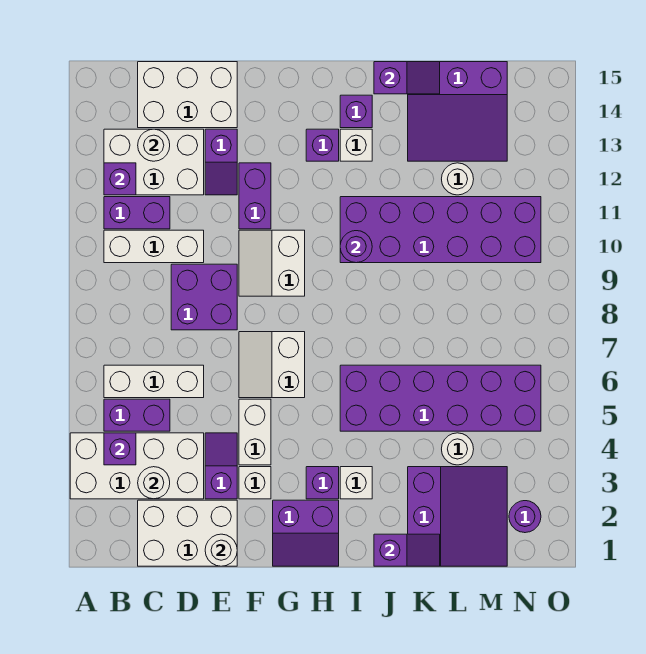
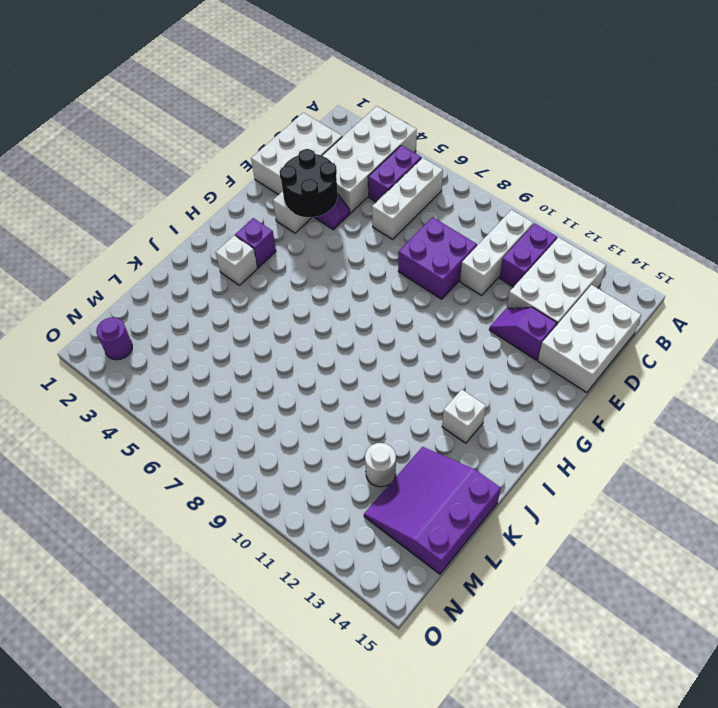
black round brick E3:F4 level 2 -> none
none -> white brick F4:F5 level 1
none -> white slope F6:G7 level 1 top G
none -> white slope F9:G10 level 1 top G
none -> purple brick F11:F12 level 1

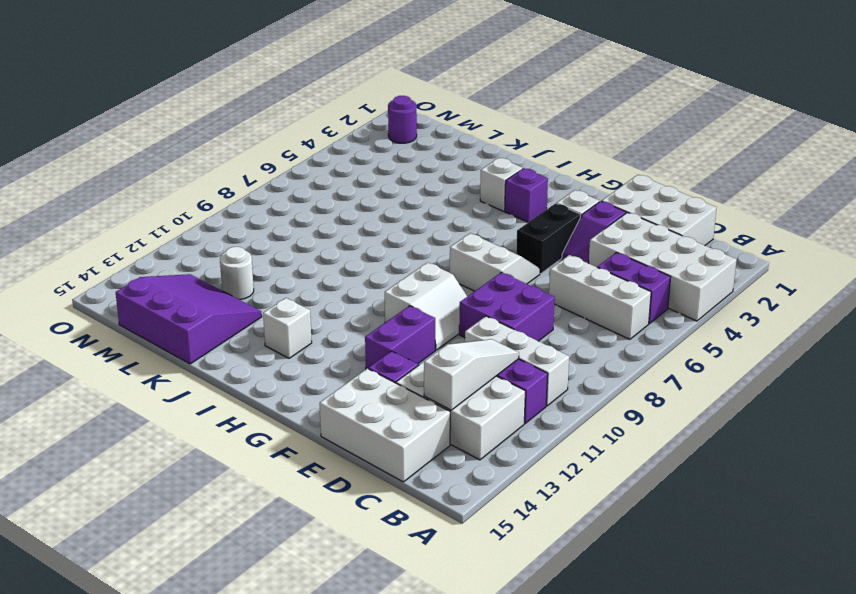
white slope C11:C13 level 2 top 13 -> white round brick C13 level 2
black brick F4:F5 level 1 -> white brick F4:F5 level 1
white slope F6:G7 level 1 top 7 -> white slope F6:G7 level 1 top G
none -> purple slope G1:H2 level 1 top 2
none -> purple brick H13 level 1
none -> purple brick I5:N6 level 1
none -> purple brick I10:N11 level 1

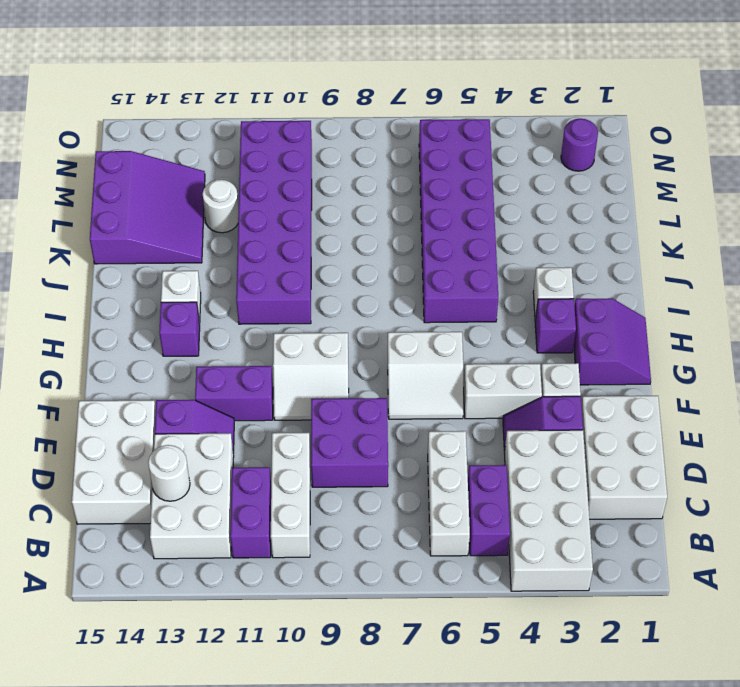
none -> purple brick I14 level 1
none -> purple slope K1:M3 level 1 top K
none -> white round brick L4 level 1
none -> purple brick B4 level 2

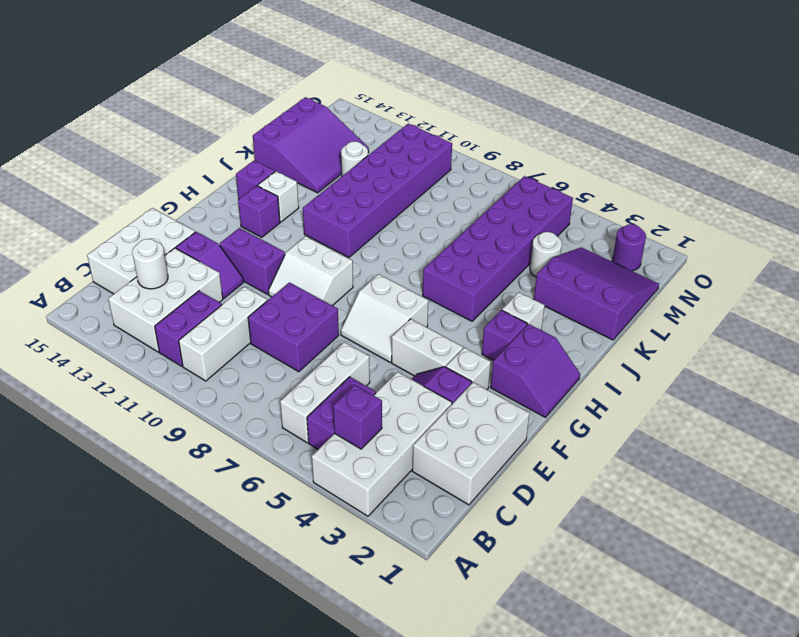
none -> purple brick B12 level 2
none -> white round brick C3 level 2
none -> white round brick E1 level 2
none -> purple round brick I10 level 2

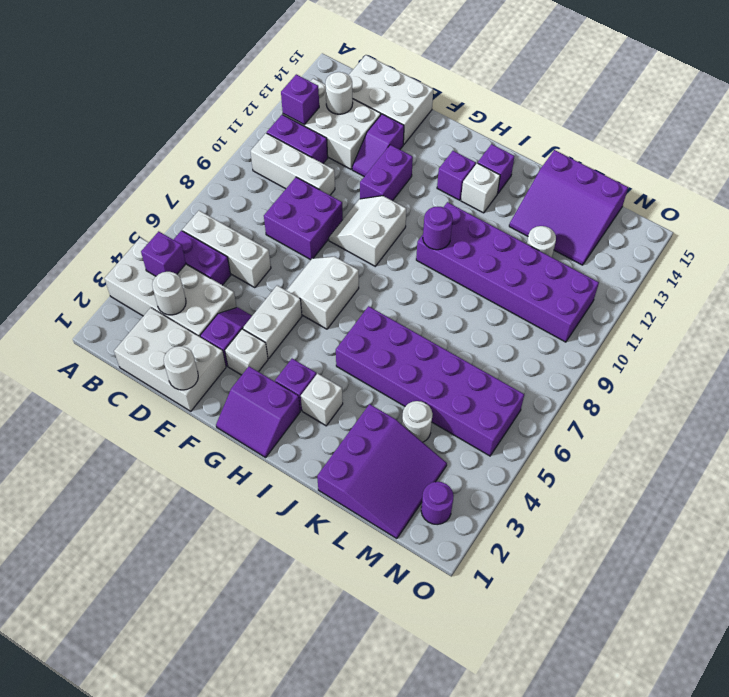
none -> purple slope J1:K1 level 2 top J
none -> purple slope J15:K15 level 2 top J

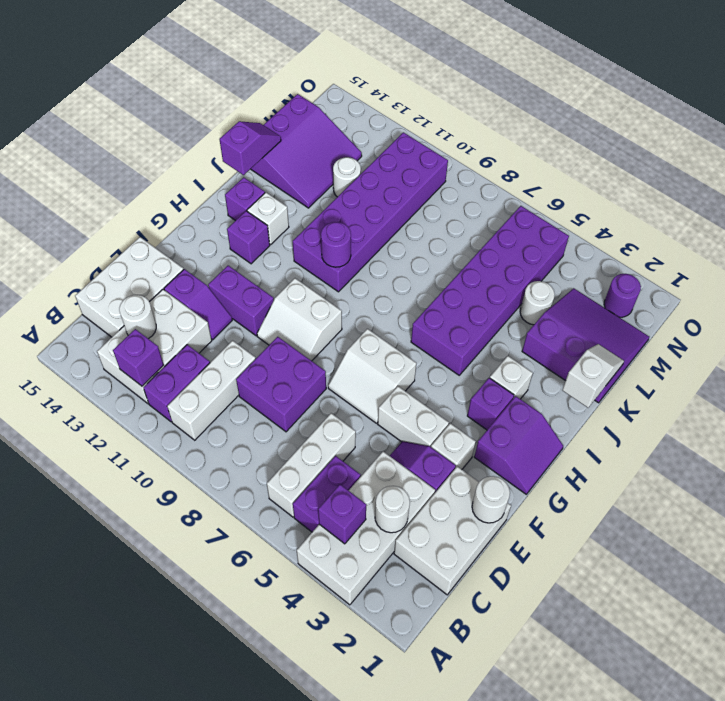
white slope J1:K1 level 2 top J -> purple slope J1:K1 level 2 top J

